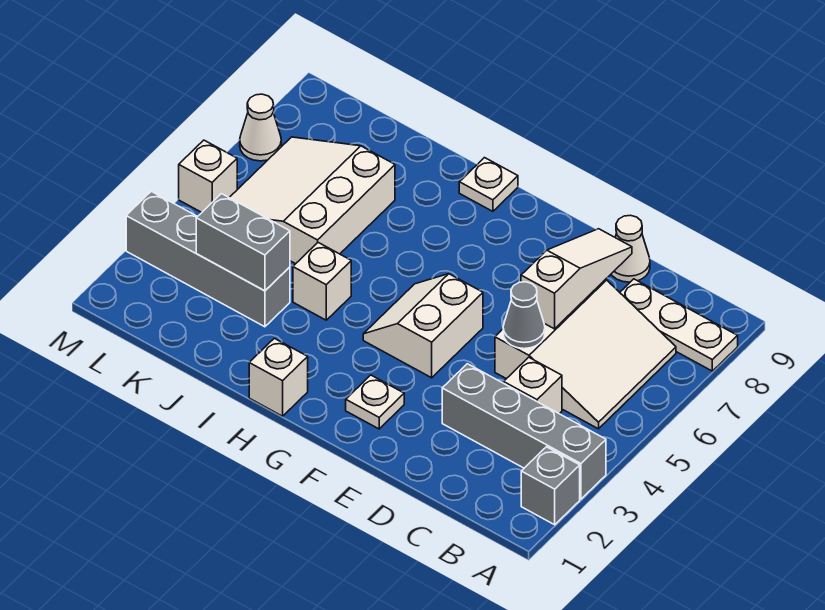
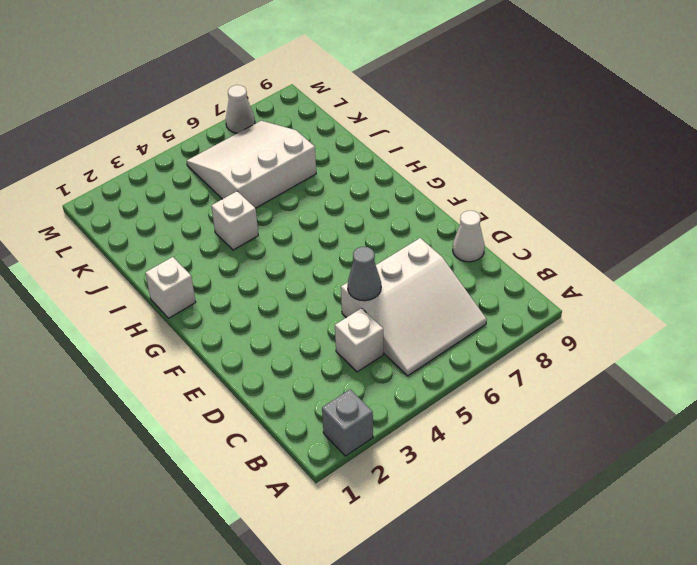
none -> grey brick A3:D3 level 1
none -> white plate A8:C8 level 1
none -> white plate F2 level 1

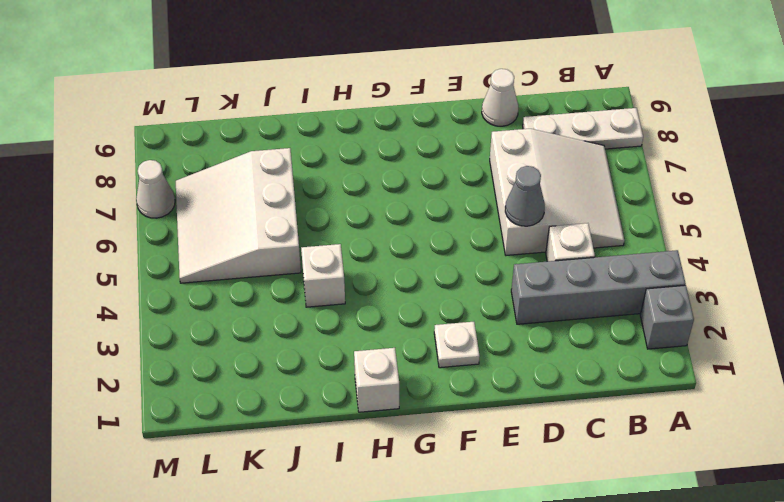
none -> white slope F4:G5 level 1 top F
none -> white plate H9 level 1
none -> grey brick J3:M3 level 1

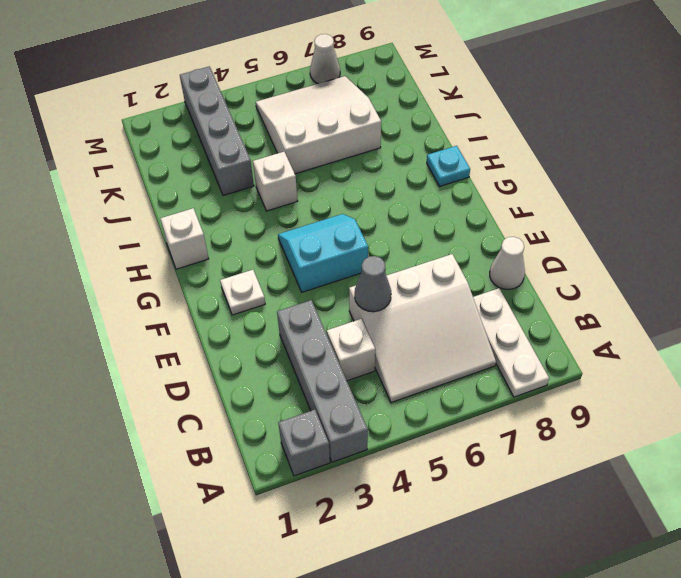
cyan slope F4:G5 level 1 top F -> white slope F4:G5 level 1 top F
cyan plate H9 level 1 -> white plate H9 level 1
none -> white brick M5 level 1
none -> white slope D6:D8 level 2 top 6
none -> grey brick J3:K3 level 2

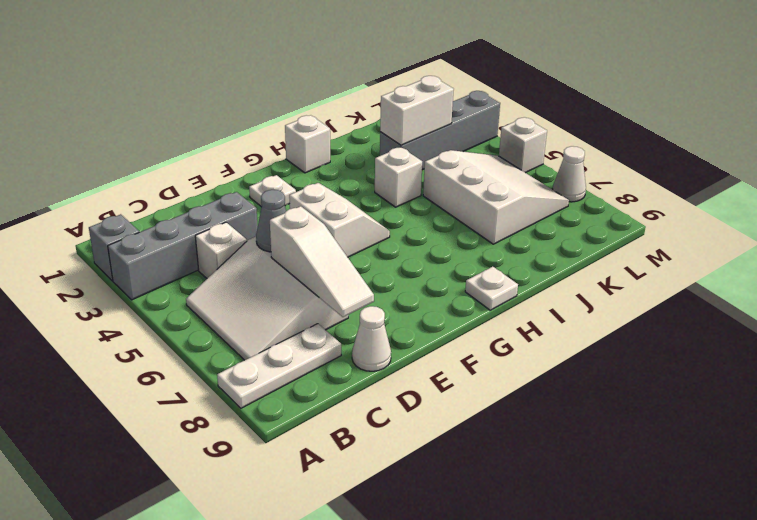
white brick J3:K3 level 2 -> grey brick J3:K3 level 2

